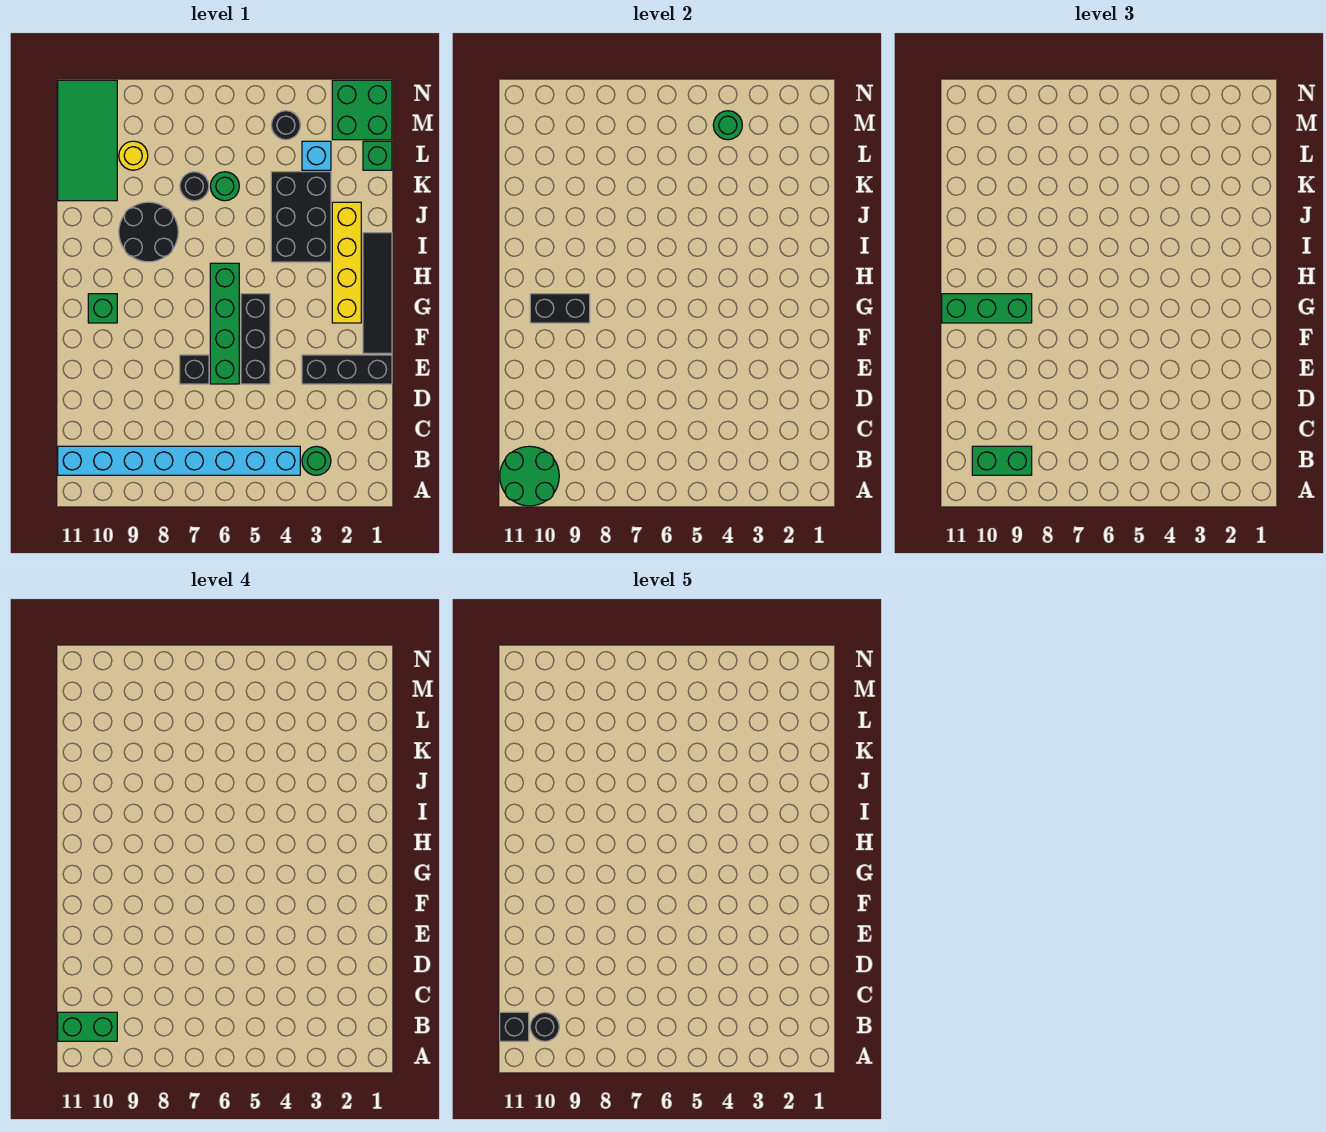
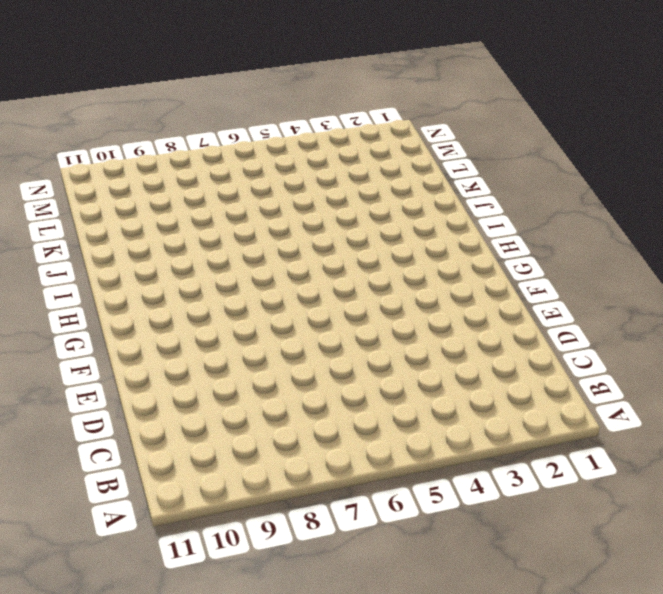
none -> green round brick B3 level 1
none -> cyan brick B4:B11 level 1
none -> black brick E1:E3 level 1

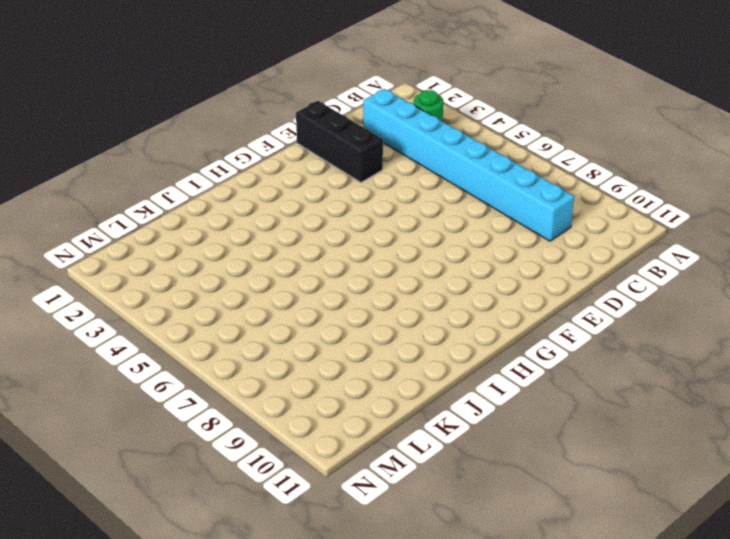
cyan brick C2:C9 level 1 -> cyan brick B4:B11 level 1
none -> black brick E5:G5 level 1
none -> green brick E6:H6 level 1
none -> black brick E7 level 1

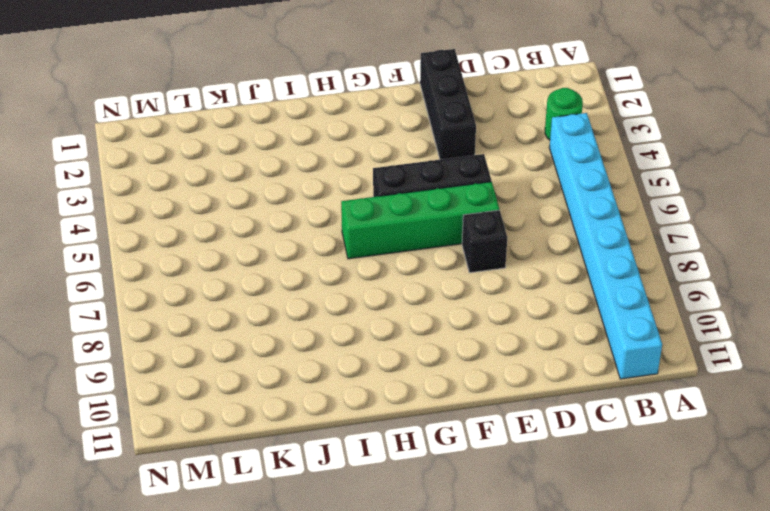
none -> black tile F1:I1 level 1
none -> yellow brick G2:J2 level 1
none -> green brick G10 level 1

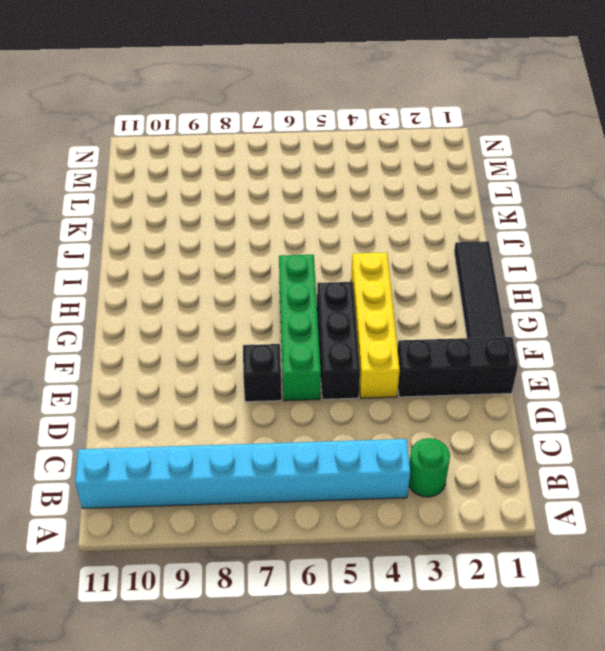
yellow brick E4:H4 level 1 -> yellow brick G2:J2 level 1
none -> green brick G10 level 1
none -> black brick I3:K4 level 1
none -> black round brick I8:J9 level 1

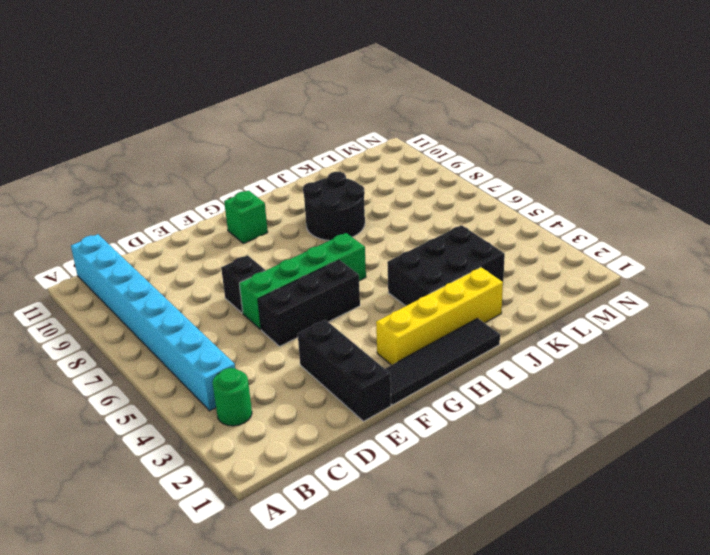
none -> green round brick K6 level 1
none -> black round brick K7 level 1
none -> green tile K10:N11 level 1

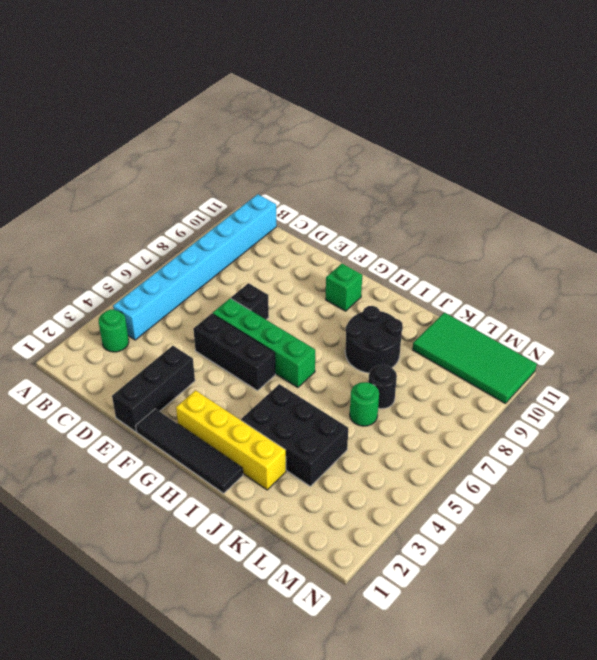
none -> green brick L1 level 1
none -> cyan brick L3 level 1
none -> yellow round brick L9 level 1

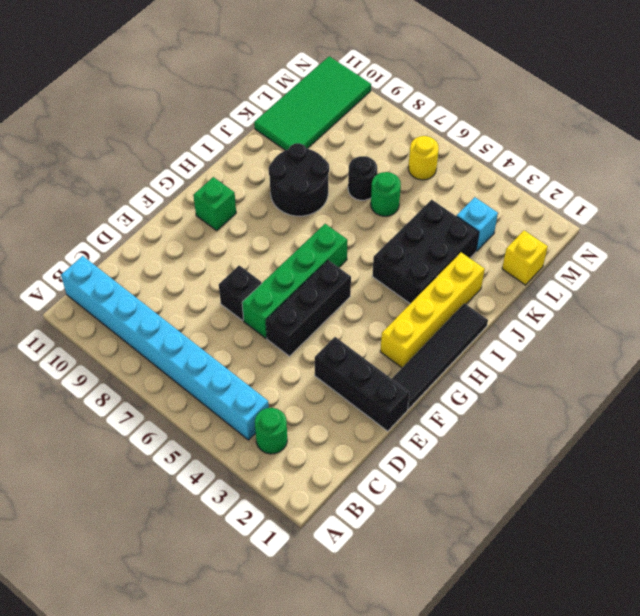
yellow brick L1 level 1 -> green brick L1 level 1
yellow round brick M6 level 1 -> yellow round brick L9 level 1
none -> green brick M1:N2 level 1
none -> black round brick M4 level 1
none -> green round brick A10:B11 level 2

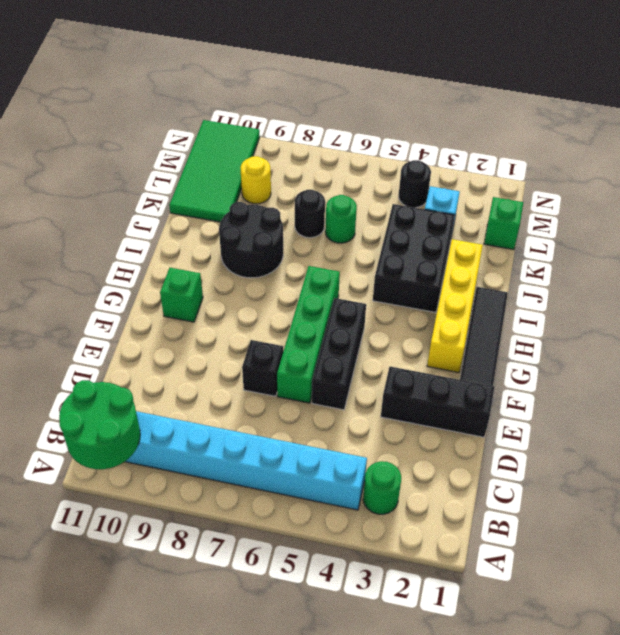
none -> green brick M1:N2 level 1
none -> black brick G9:G10 level 2
none -> green round brick M4 level 2

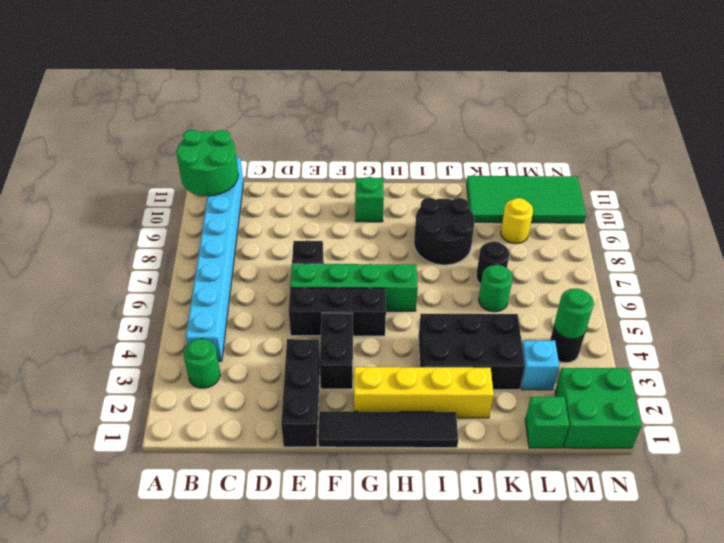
black brick F3:F4 level 1 -> black brick G9:G10 level 2
none -> green brick B9:B10 level 3
none -> green brick G9:G11 level 3
none -> green brick B10:B11 level 4

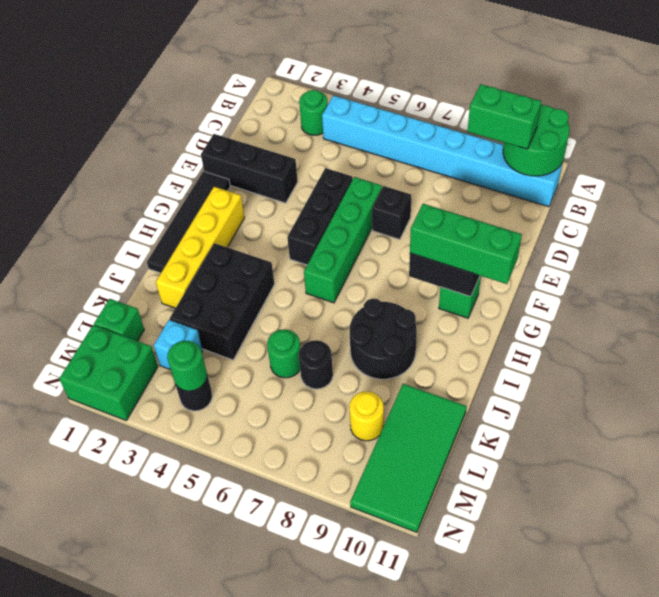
none -> green brick B10:B11 level 4
none -> black round brick B10 level 5
none -> black brick B11 level 5

